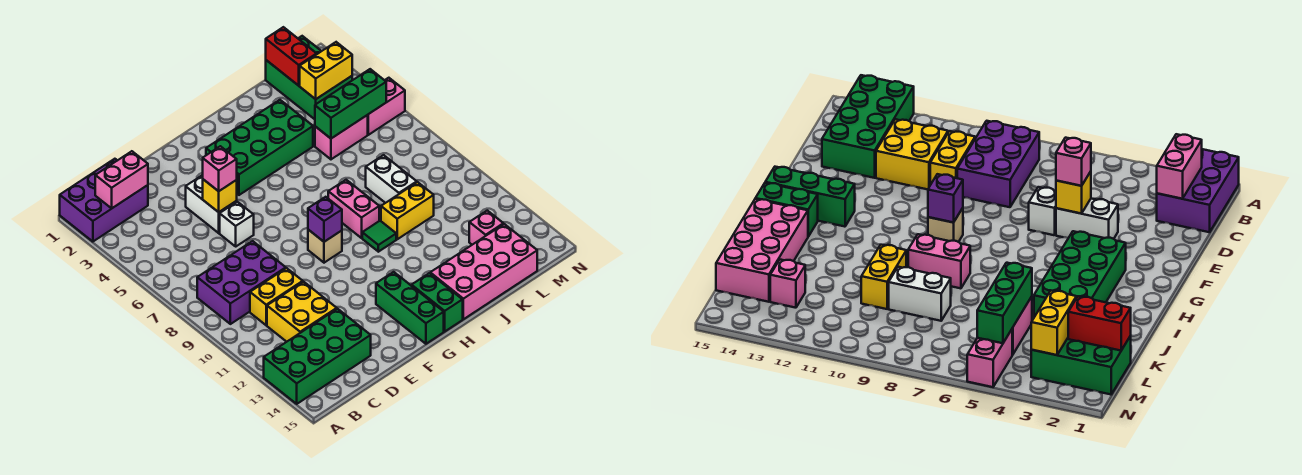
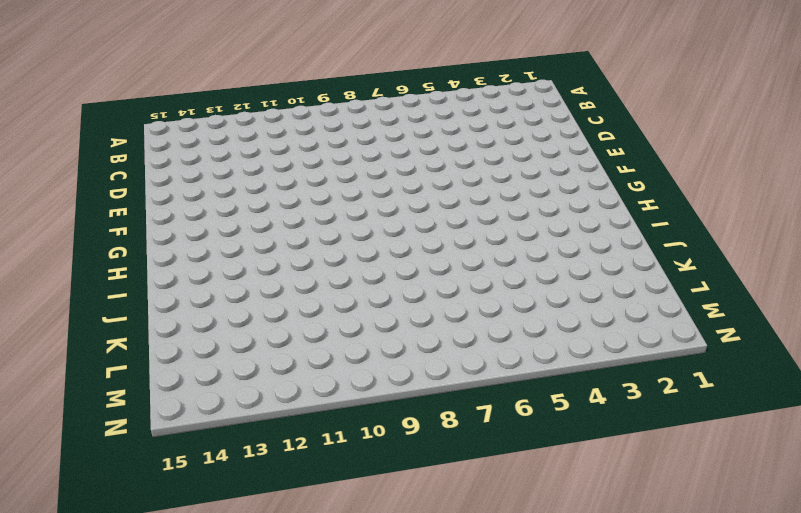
none -> purple brick A1:C2 level 1
none -> green brick A13:D14 level 1
none -> purple brick B8:D9 level 1

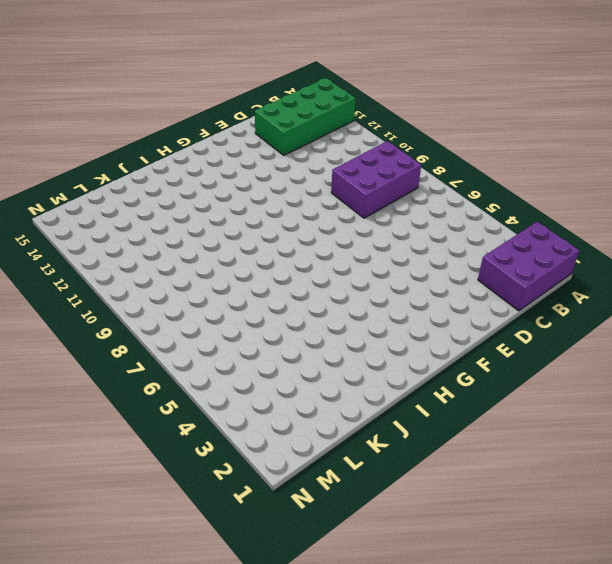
none -> yellow brick C10:D10 level 1
none -> yellow brick C11:D12 level 1
none -> white brick E4:E5 level 1

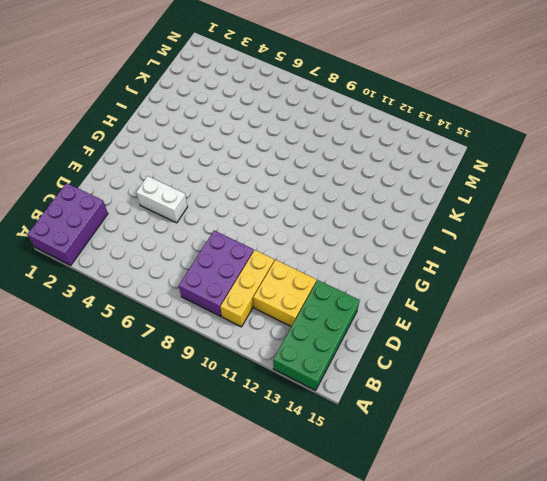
yellow brick B10:D10 level 1 -> yellow brick C10:D10 level 1
none -> white brick E6 level 1
none -> green brick G3:J4 level 1
none -> tan brick G9 level 1

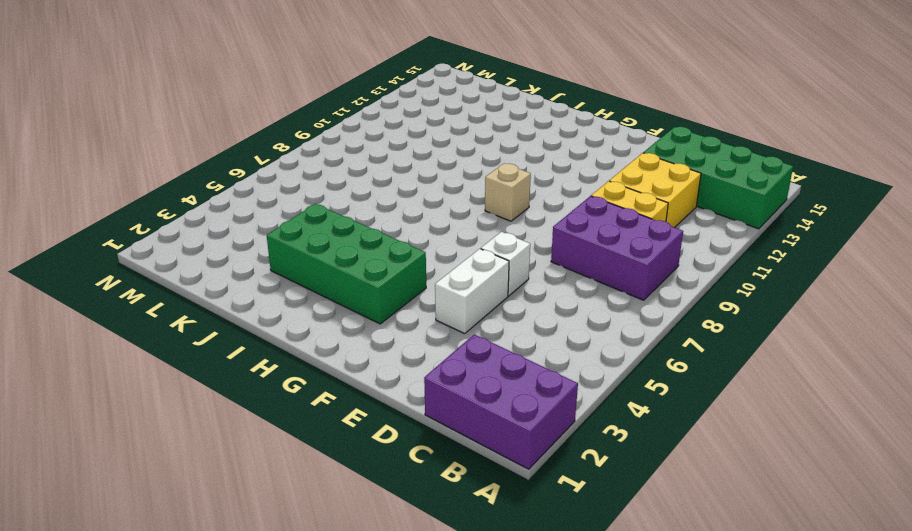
none -> green brick G13:G15 level 1
none -> green brick H14:H15 level 1
none -> pink brick I8:I9 level 1

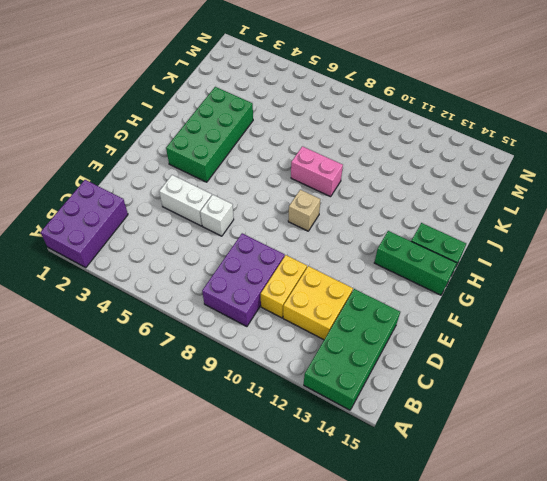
none -> green tile I10 level 1
none -> pink brick I14:L15 level 1
none -> yellow brick J10:K10 level 1

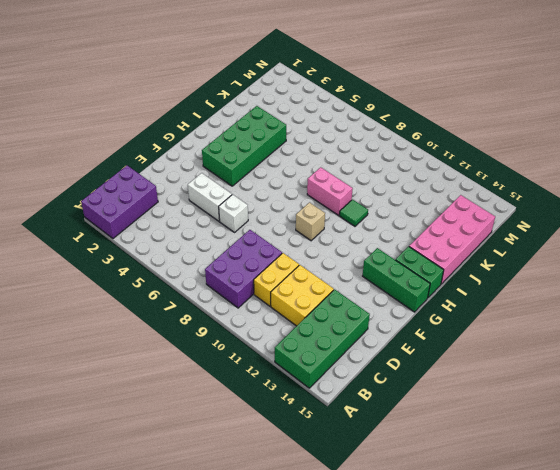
none -> yellow brick J10:K10 level 1
none -> pink brick K5:L5 level 1
none -> white brick K8:K9 level 1

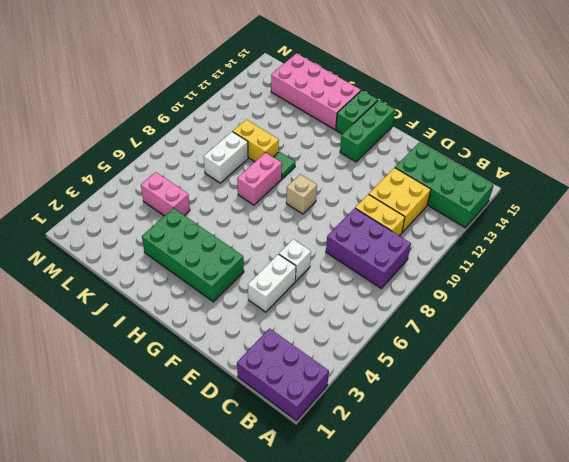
none -> green brick L1:M3 level 1
none -> pink brick L13 level 1
none -> pink brick M5:N5 level 1

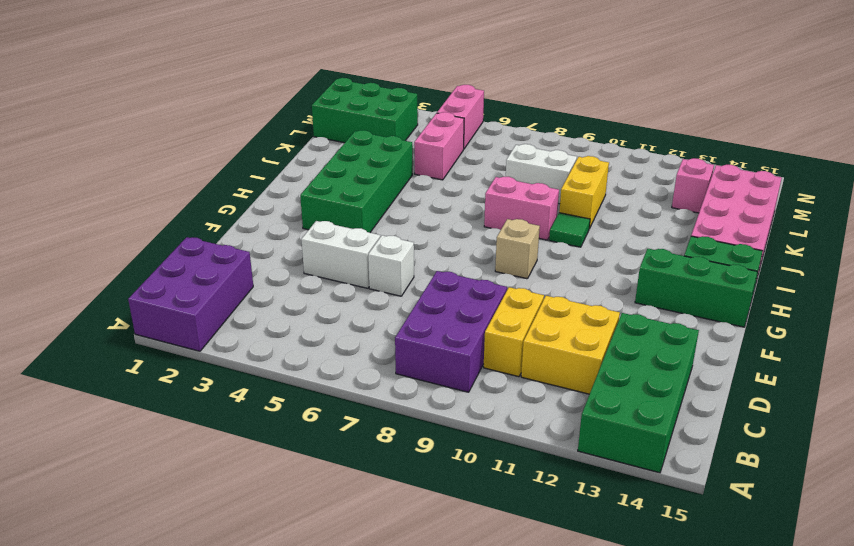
none -> pink brick B2:C2 level 2
none -> yellow brick E5 level 2
none -> purple brick G9 level 2

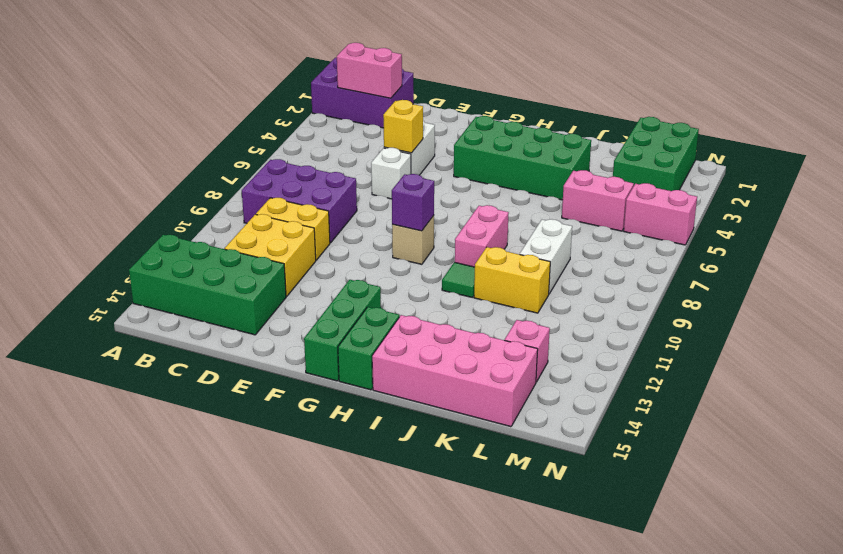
none -> green brick K5:M5 level 2
none -> red brick L1:L2 level 2
none -> yellow brick L3:M3 level 2

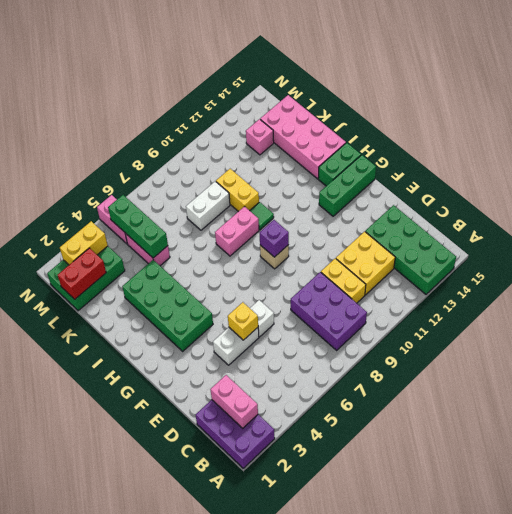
yellow brick M2:M3 level 2 -> yellow brick L3:M3 level 2
none -> pink brick E5 level 3

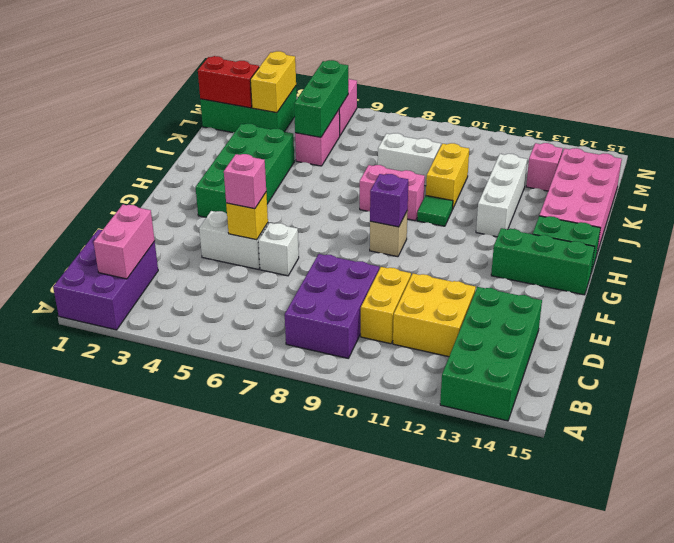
white brick I12:K12 level 1 -> none

